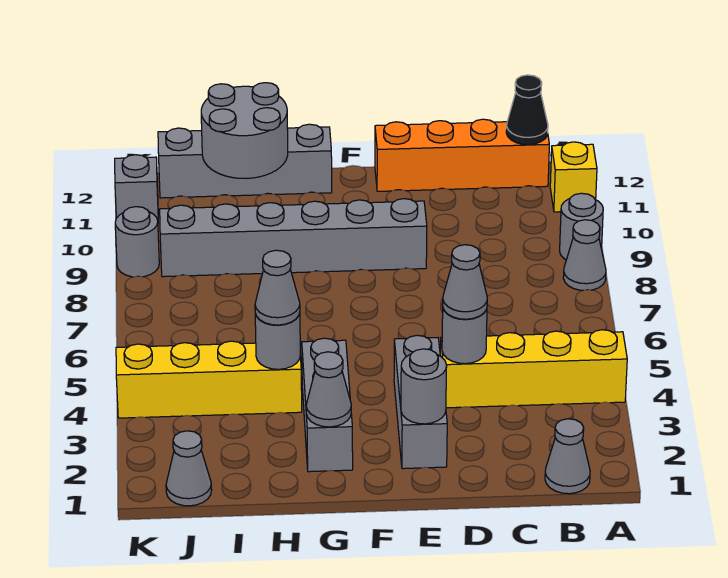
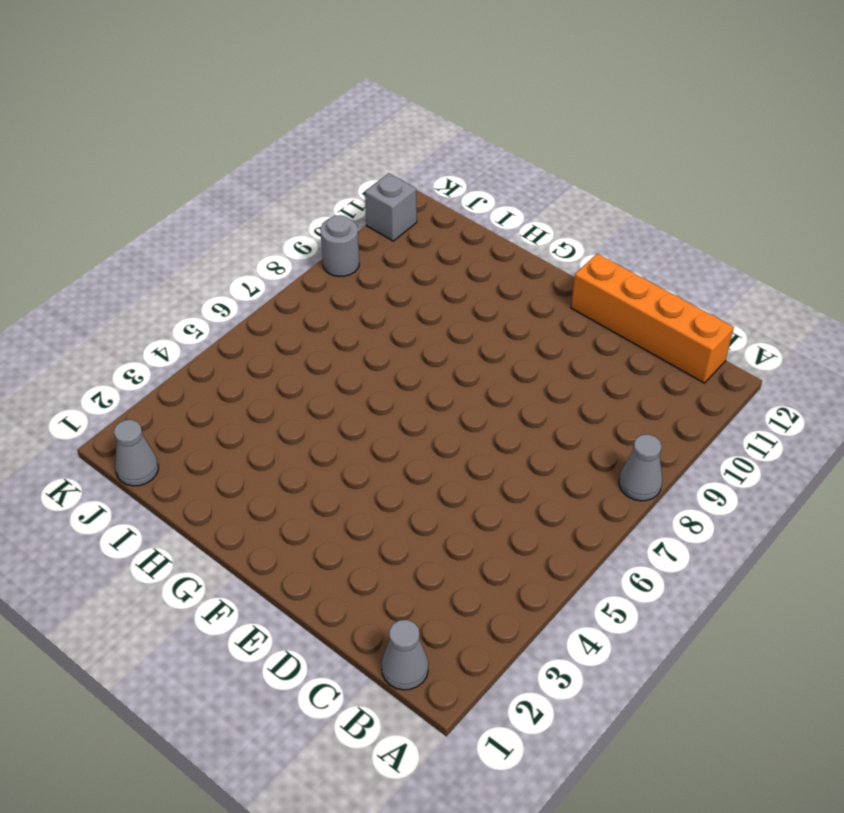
none -> yellow brick A4:D4 level 1
none -> grey round brick A9 level 1
none -> yellow brick A11 level 1

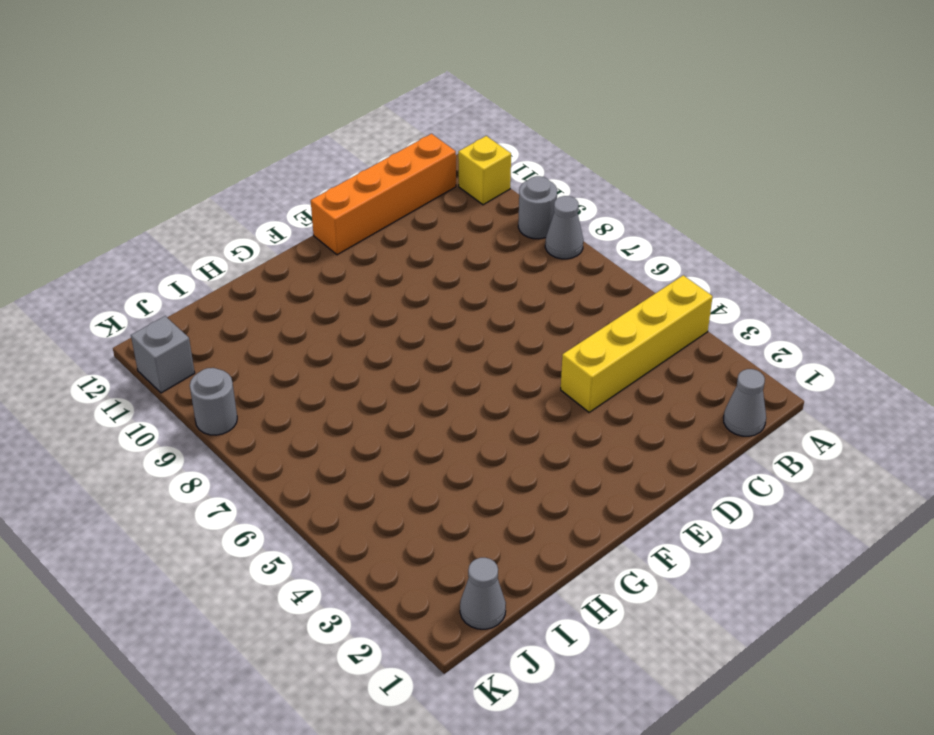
none -> grey brick E2:E4 level 1
none -> grey brick E9:J9 level 1
none -> grey brick G2:G4 level 1

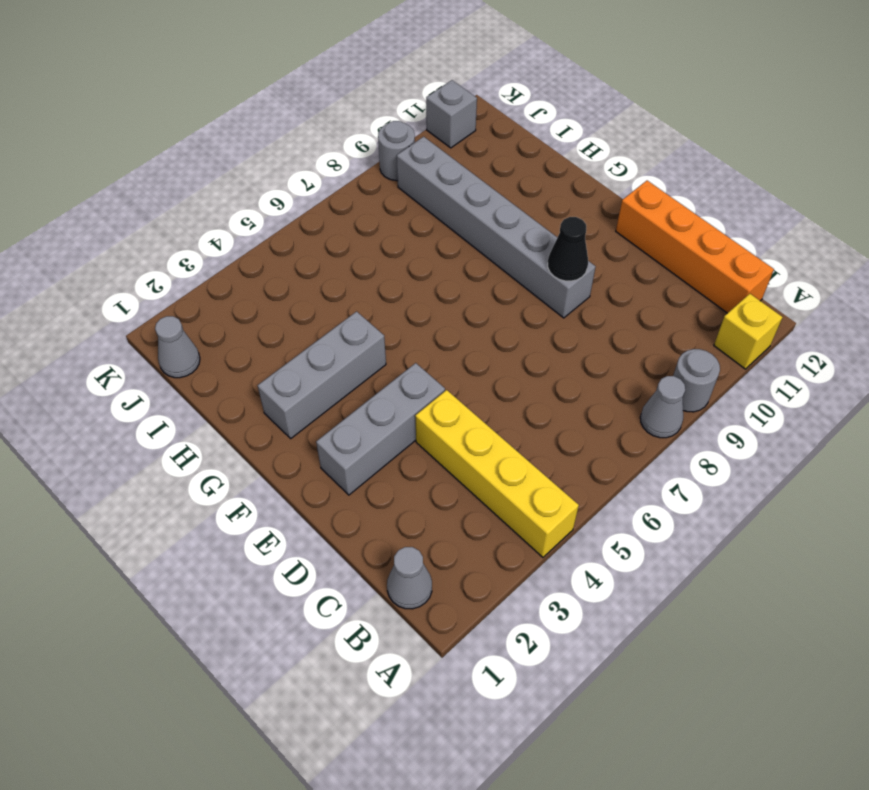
black cone E9 level 2 -> black cone B12 level 2
none -> grey brick G12:J12 level 1
none -> yellow brick H4:K4 level 1
none -> grey round brick D4 level 2

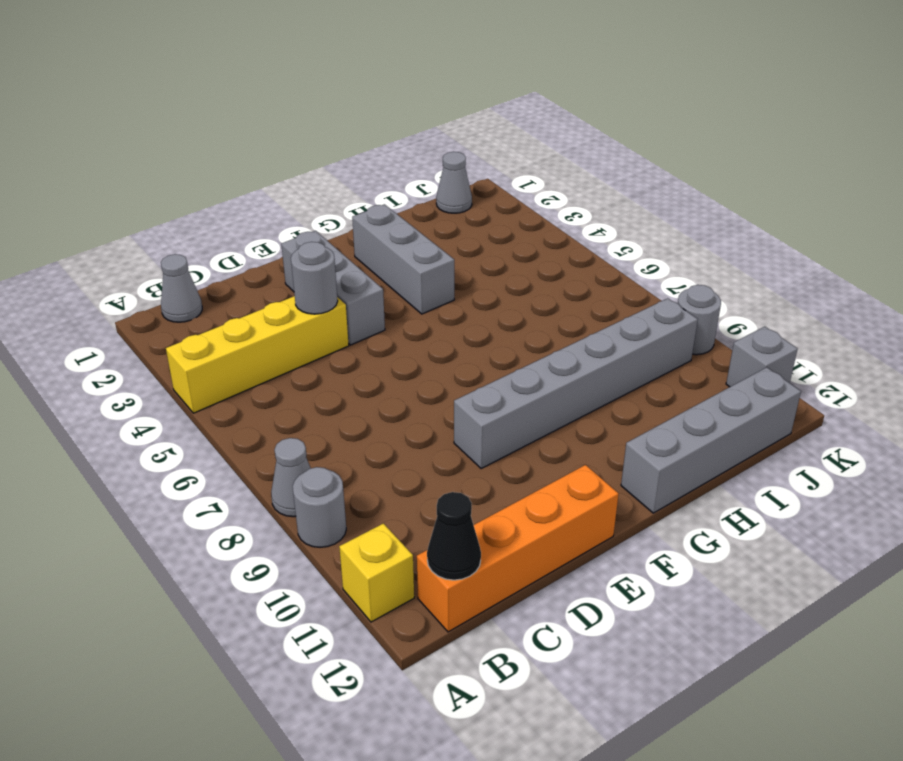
none -> yellow brick H4:K4 level 1
none -> grey round brick E2 level 2
none -> grey cone G2 level 2

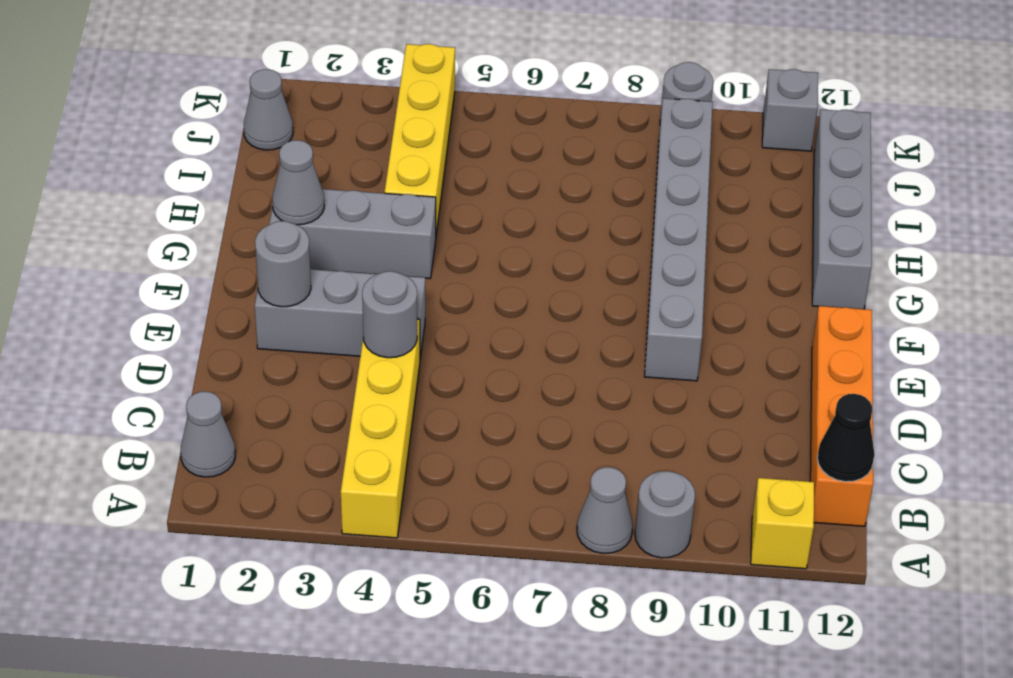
none -> grey round brick H4 level 2
none -> grey round brick H11:I12 level 2
none -> grey cone D4 level 3

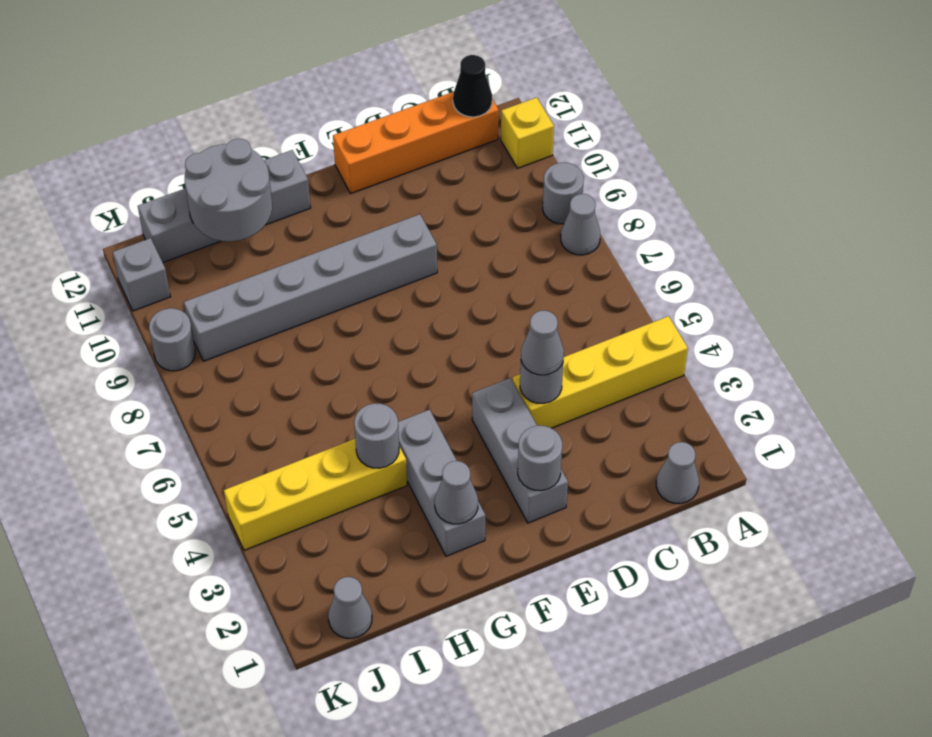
none -> grey cone H4 level 3

